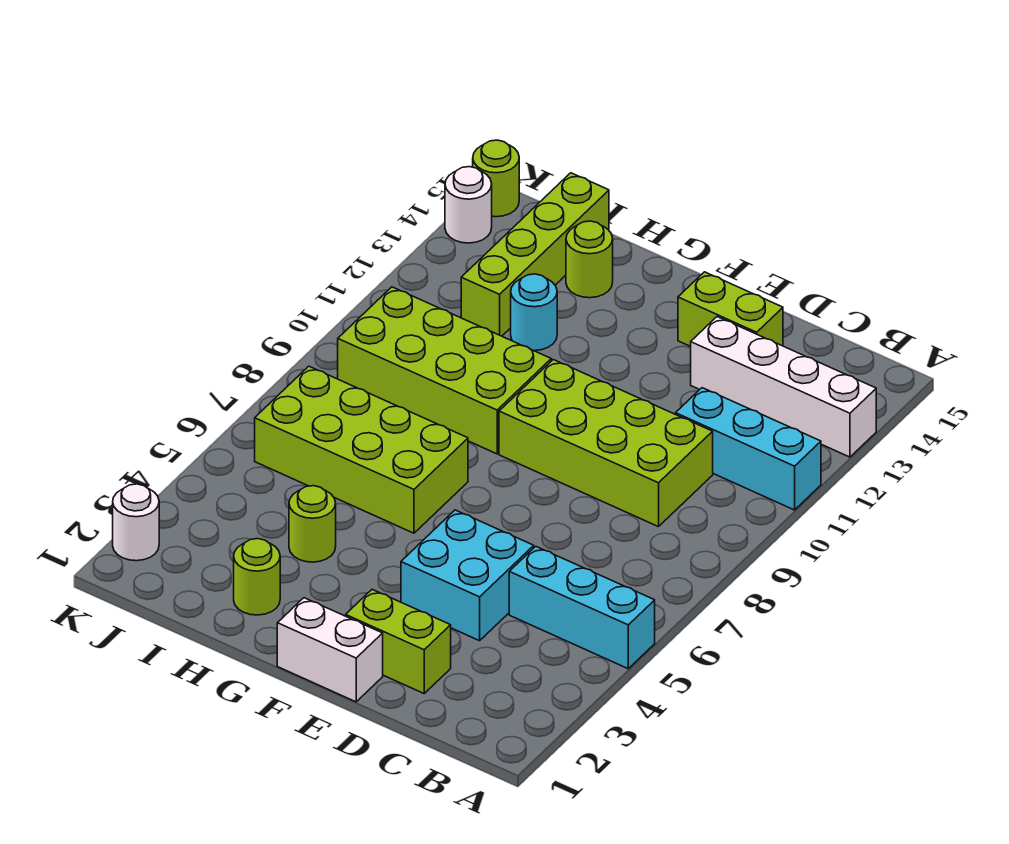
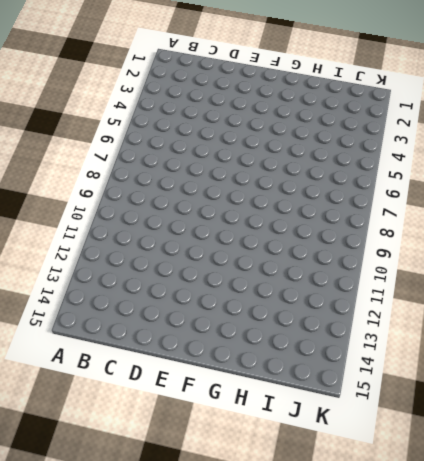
none -> cyan brick A5:C5 level 1
none -> cyan brick A11:C11 level 1
none -> white brick A13:D13 level 1

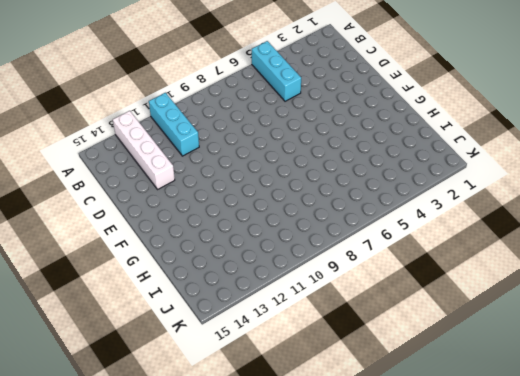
none -> lime brick C9:F10 level 1
none -> lime brick D2:E2 level 1
none -> cyan brick D4:E5 level 1

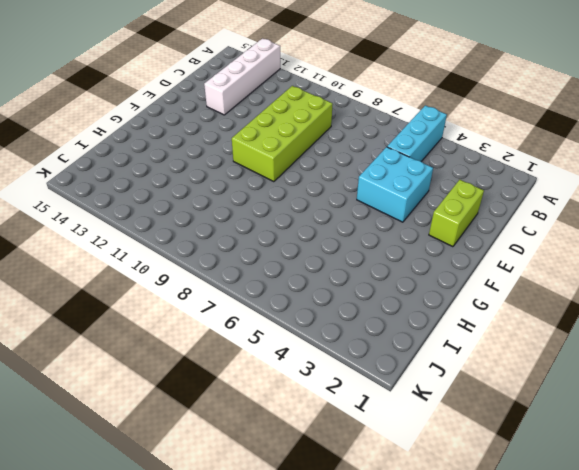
none -> cyan brick A11:C11 level 1
none -> lime brick D14:E14 level 1
none -> white brick E1:F1 level 1

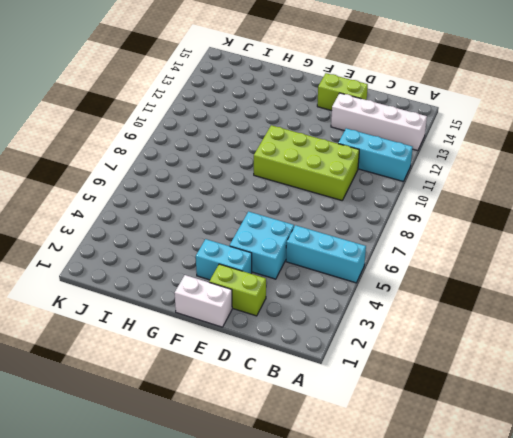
cyan brick E3:F3 level 1 -> none
none -> lime brick G6:J7 level 1
none -> lime brick G9:J10 level 1
none -> lime round brick H2 level 1

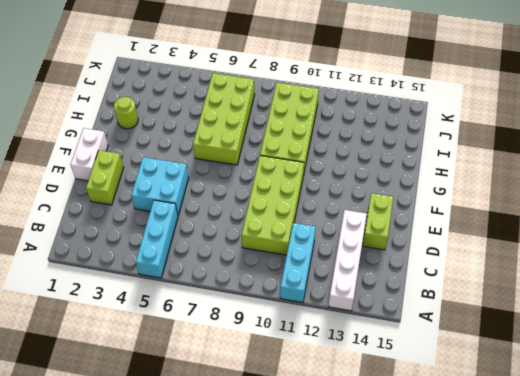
none -> lime round brick H4 level 1
none -> cyan round brick H12 level 1
none -> lime round brick H14 level 1

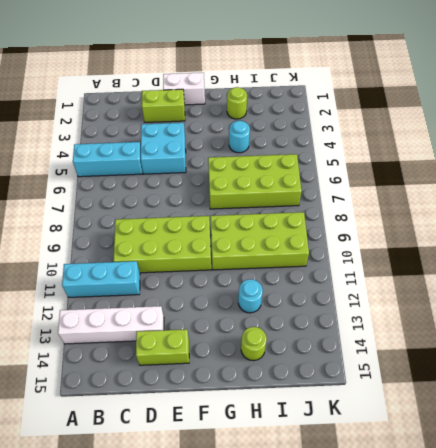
cyan round brick H4 level 1 -> lime round brick H4 level 1
none -> lime brick I12:I15 level 1
none -> white round brick K2 level 1
none -> white round brick K14 level 1

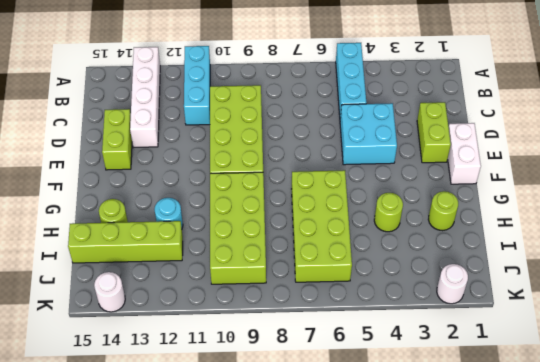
none -> lime round brick K15 level 1

